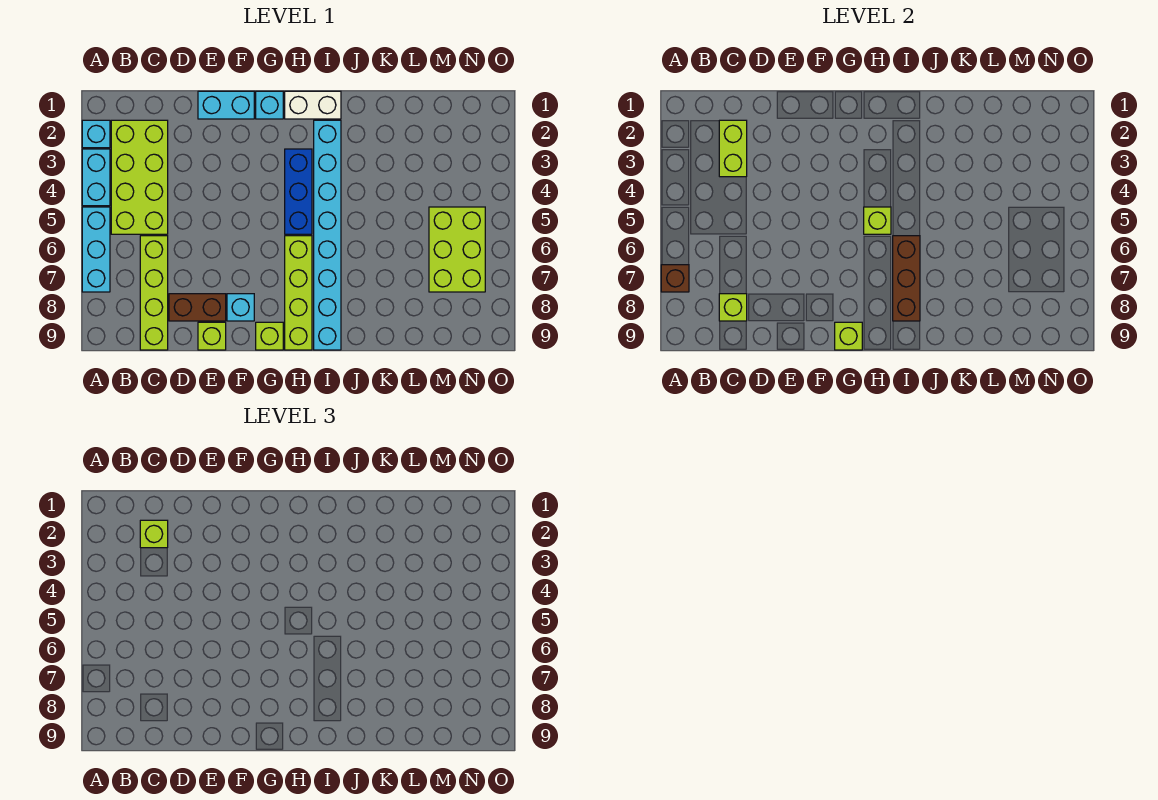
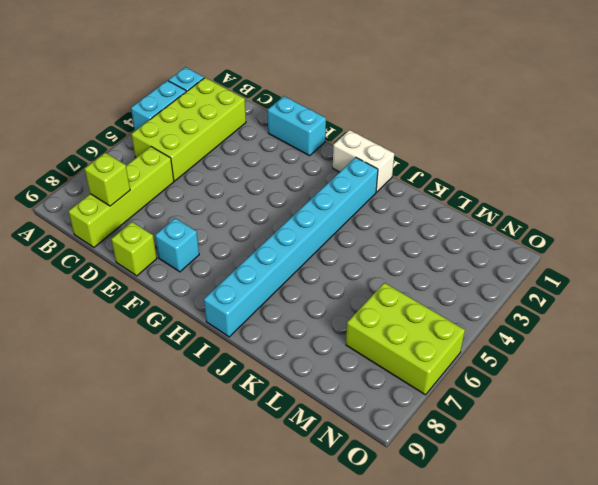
lime brick M6:O7 level 1 -> lime brick M5:N7 level 1
none -> cyan brick A5:A7 level 1
none -> brown brick D8:E8 level 1
none -> cyan brick G1 level 1

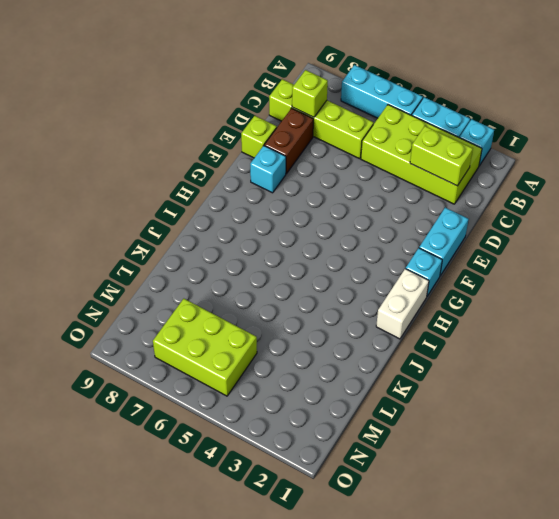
none -> lime brick G9 level 1
none -> blue brick H3:H5 level 1
none -> lime brick H6:H9 level 1

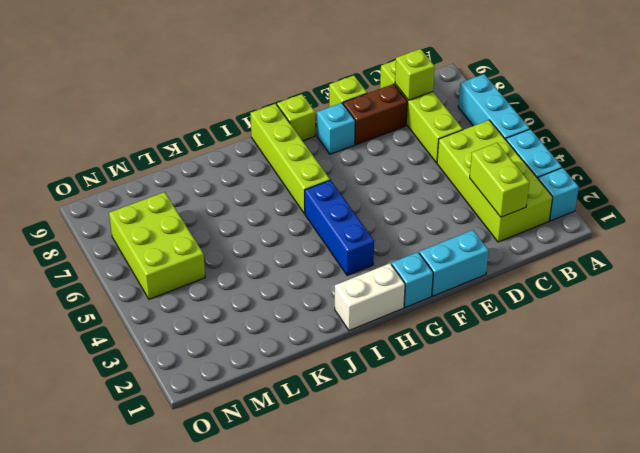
none -> cyan brick I2:I9 level 1
none -> brown brick A7 level 2
none -> lime brick G9 level 2

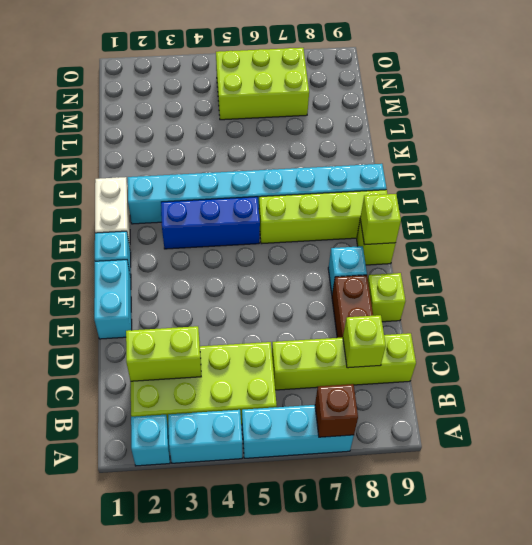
none -> lime brick H5 level 2
none -> brown brick I6:I8 level 2
none -> lime brick C2 level 3

